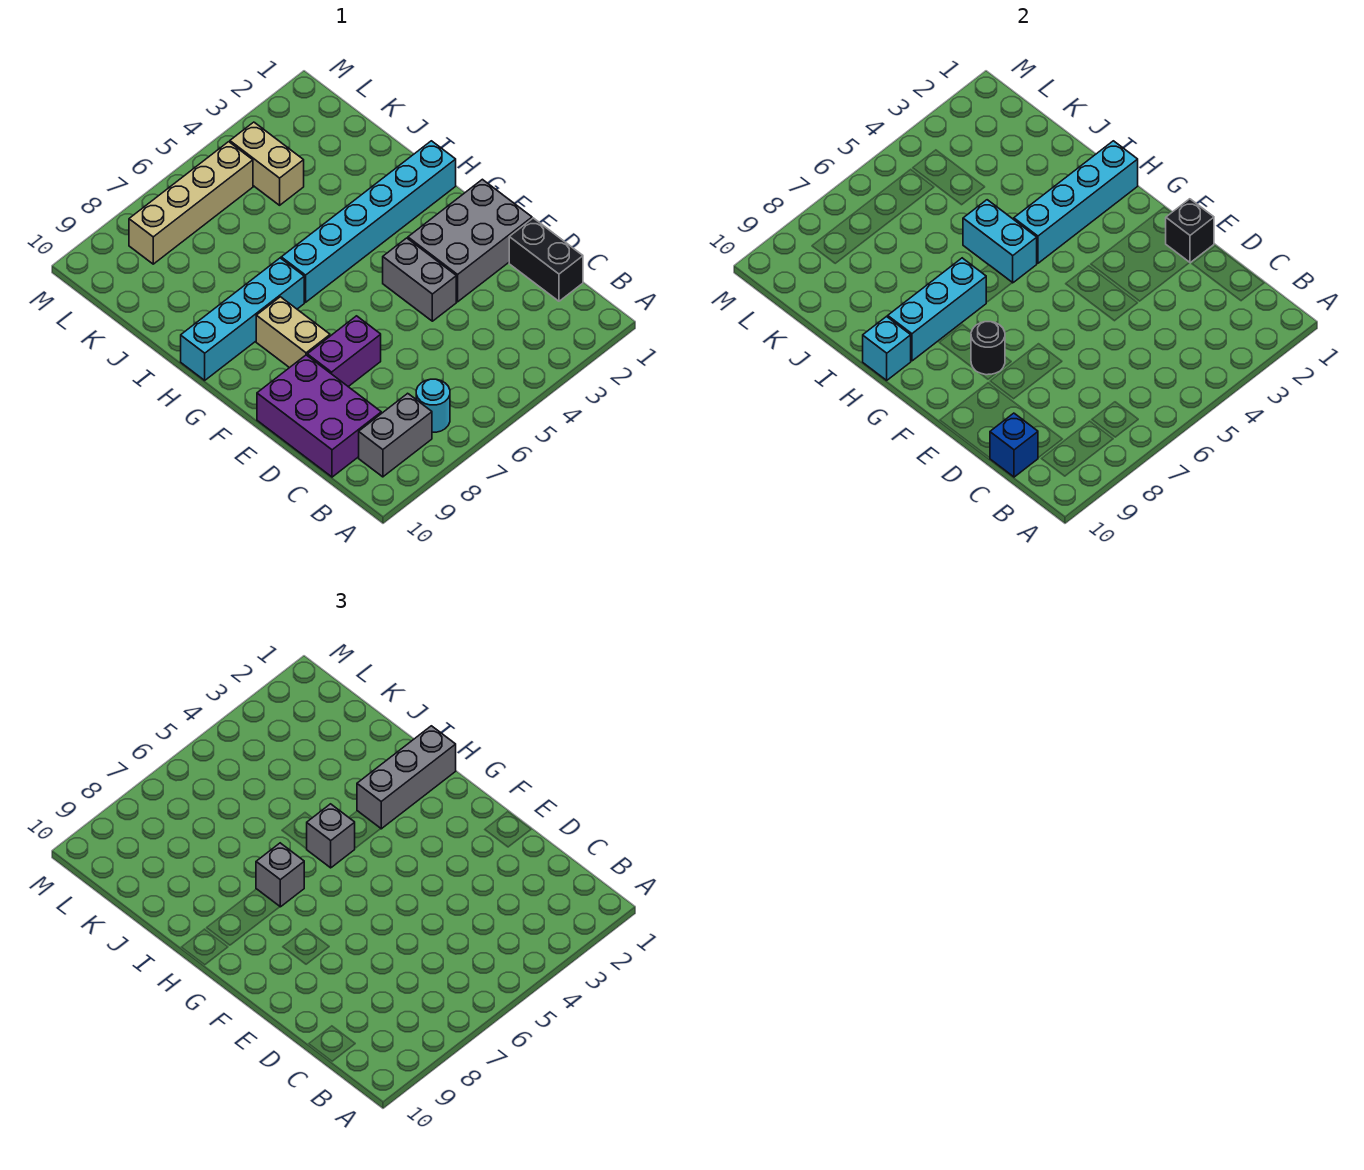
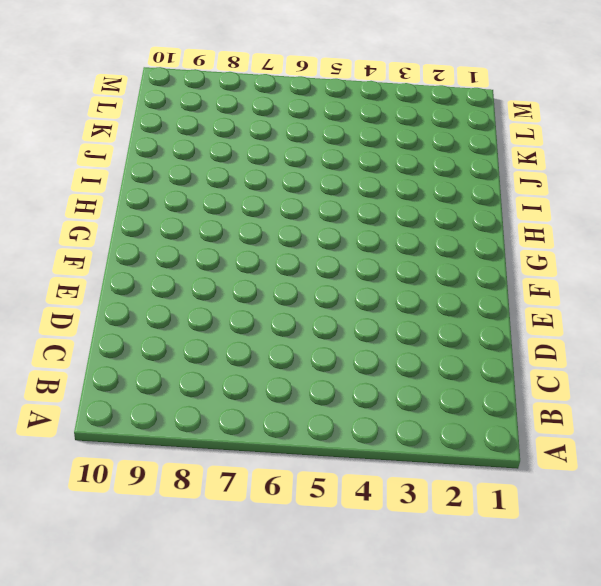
none -> cyan round brick B7 level 1
none -> grey brick B8:B9 level 1
none -> black brick C1:D1 level 1

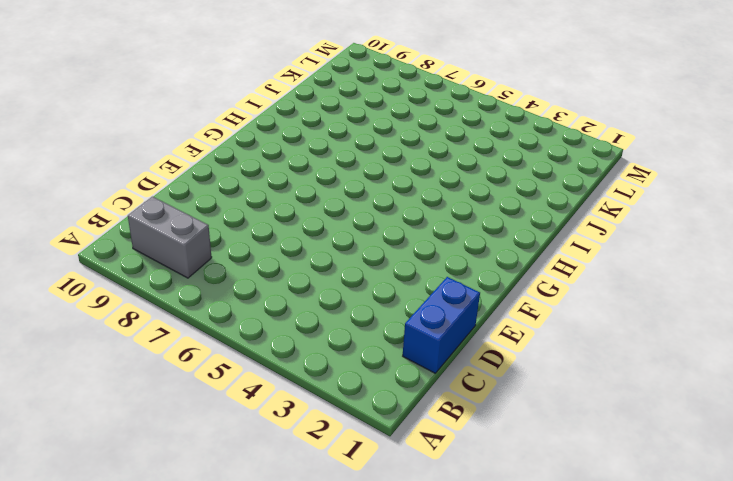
blue brick C1:D1 level 1 -> black brick C1:D1 level 1
none -> cyan round brick B7 level 1
none -> purple brick C9:E10 level 1
none -> grey brick E1:F3 level 1

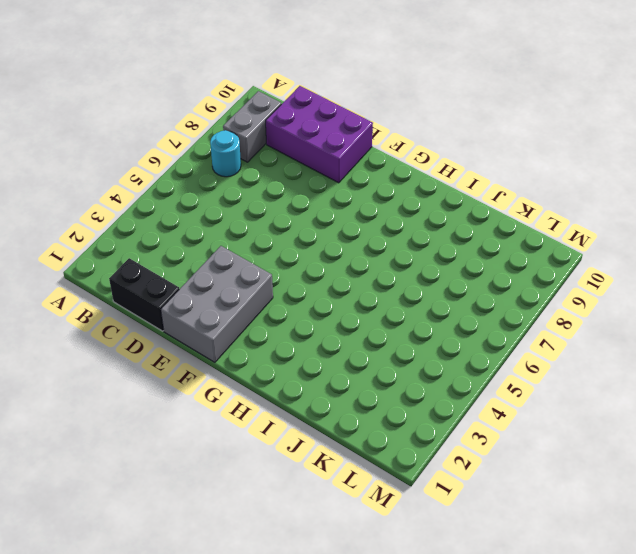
none -> grey brick E4:F4 level 1
none -> purple brick E7:E8 level 1
none -> tan brick F8:G8 level 1

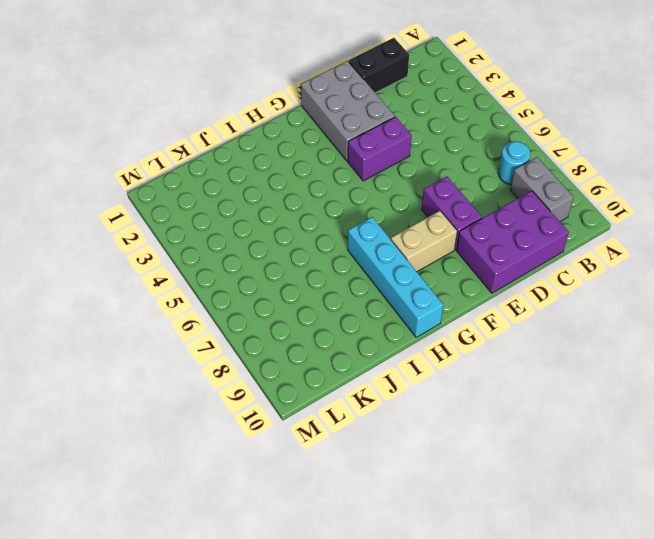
purple brick E4:F4 level 1 -> grey brick E4:F4 level 1
none -> cyan brick H1:H6 level 1
none -> tan brick K4:L4 level 1
none -> tan brick L5:L8 level 1

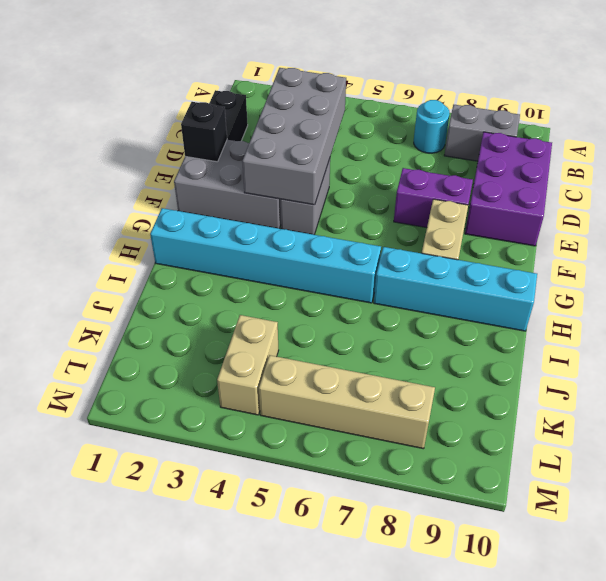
grey brick C3:F4 level 2 -> none
none -> blue brick C10 level 2
none -> black round brick F8 level 2
none -> cyan brick H1:H4 level 2

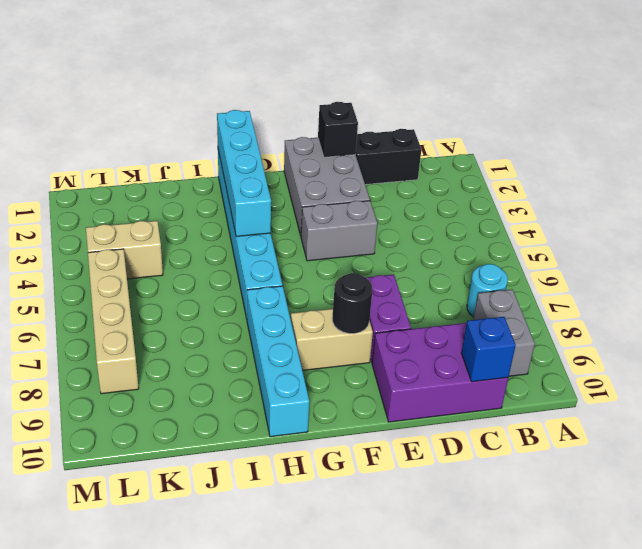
none -> cyan brick H5:I5 level 2
none -> cyan brick H7:H9 level 2
none -> cyan brick H10 level 2

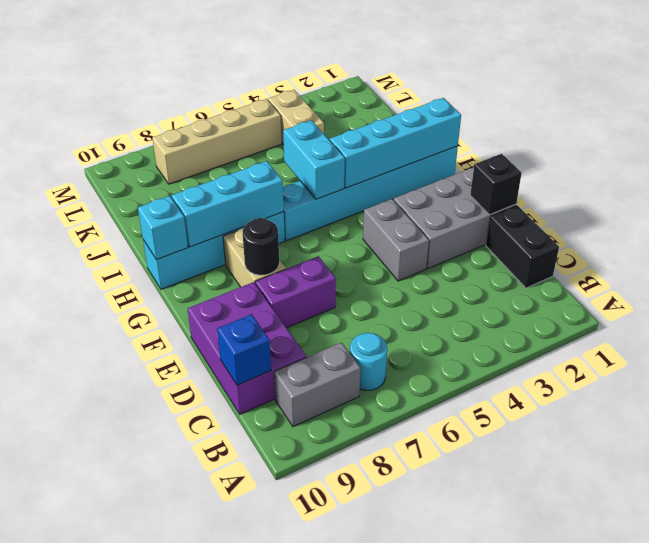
none -> grey brick H1:H3 level 3
none -> grey brick H5 level 3
none -> grey brick H7 level 3

